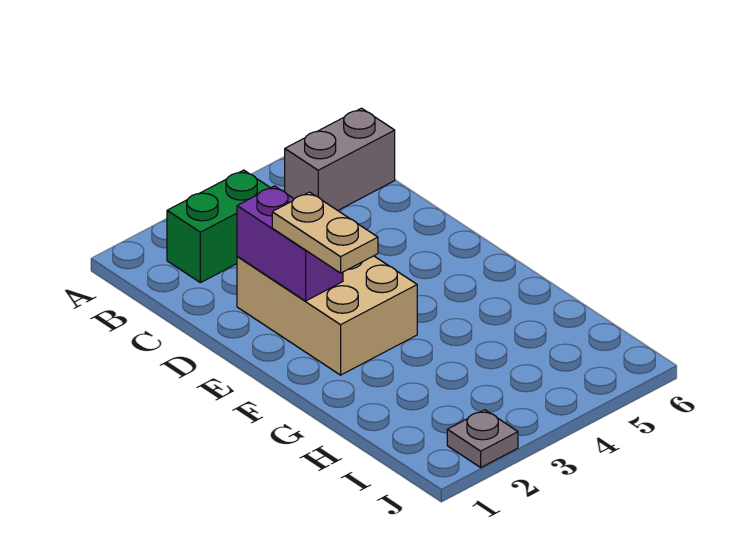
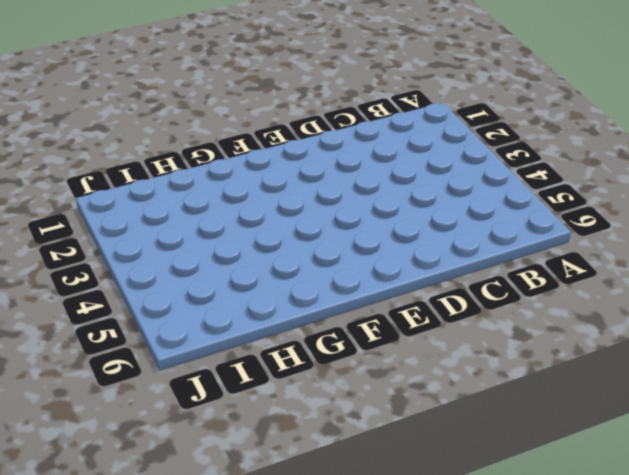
none -> green brick B2:B3 level 1
none -> grey brick B5:B6 level 1

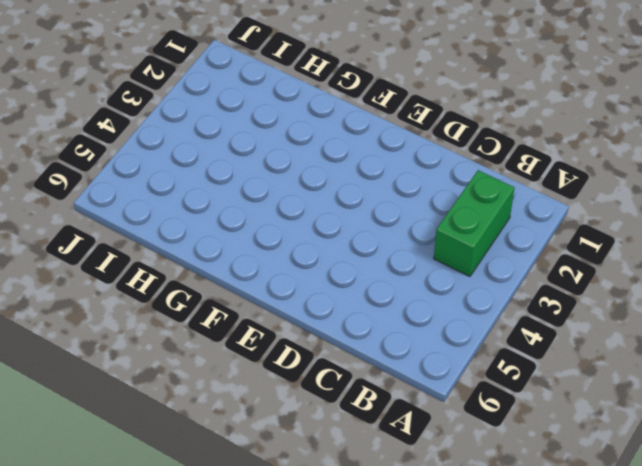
none -> grey brick B5:B6 level 1
none -> tan brick D2:F3 level 1

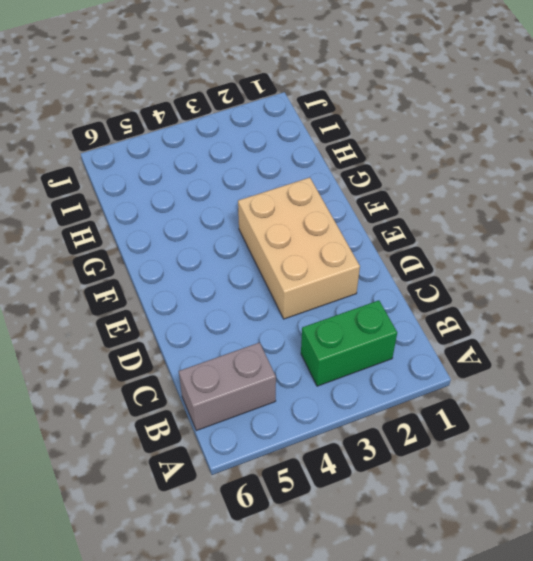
none -> grey plate J2 level 1
none -> purple brick D2:E2 level 2

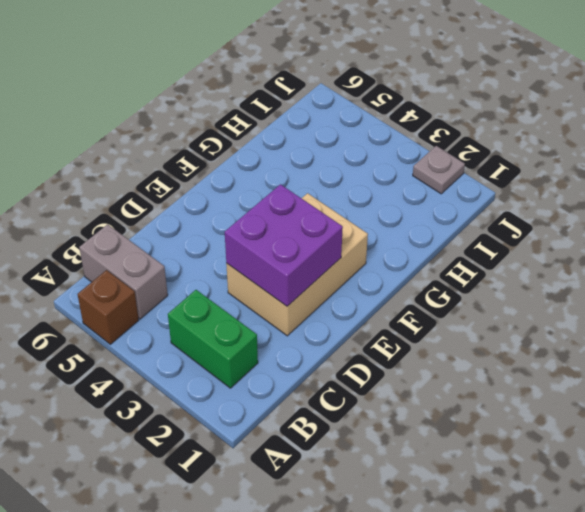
brown brick A5 level 1 -> none
purple brick D2:E3 level 2 -> purple brick D2:E2 level 2
none -> tan plate E2:F2 level 3

